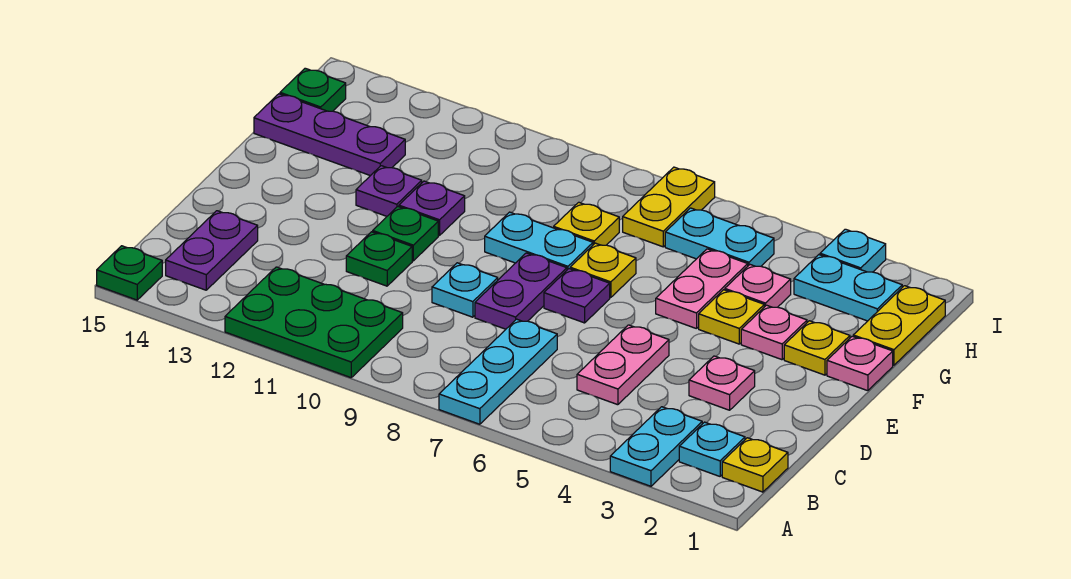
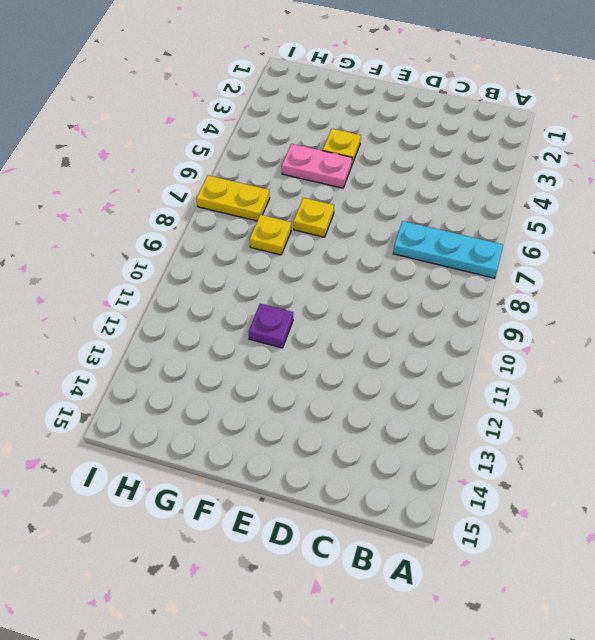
none -> cyan plate A3:B3 level 1
none -> green plate A10:B12 level 1
none -> green plate A15 level 1
none -> yellow plate B1 level 1

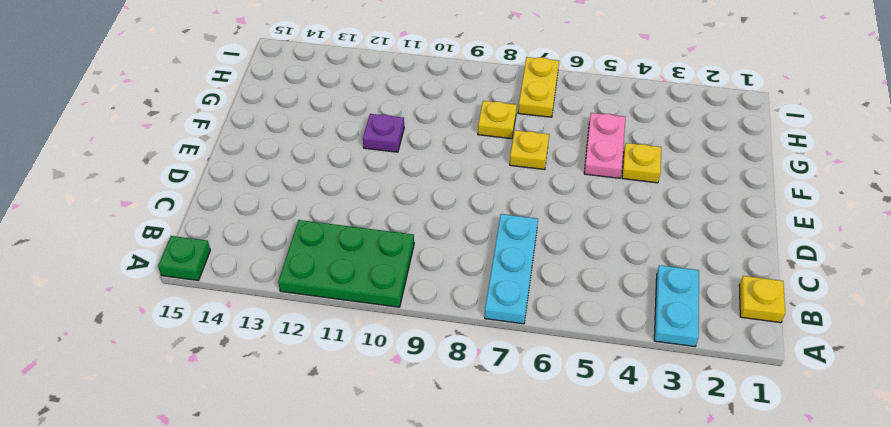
none -> cyan plate B2 level 1
none -> purple plate B14:C14 level 1
none -> pink plate C5:D5 level 1
none -> pink plate D3 level 1

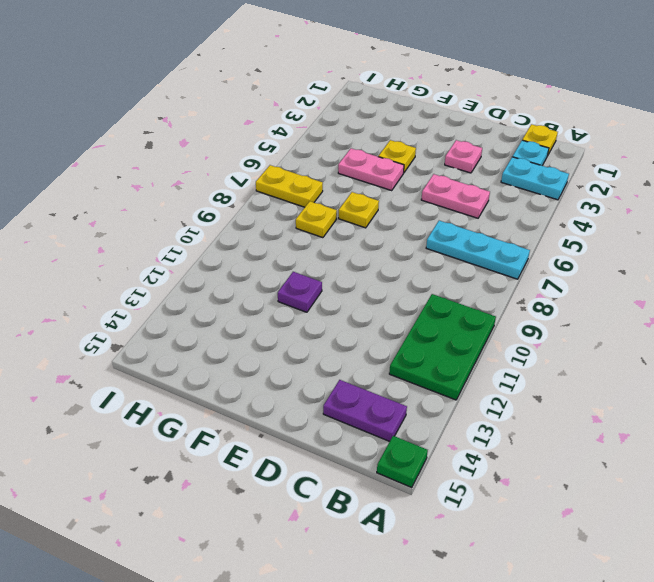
none -> purple plate D8:E8 level 1
none -> cyan plate D9 level 1
none -> green plate D11 level 1
none -> purple plate E7 level 1

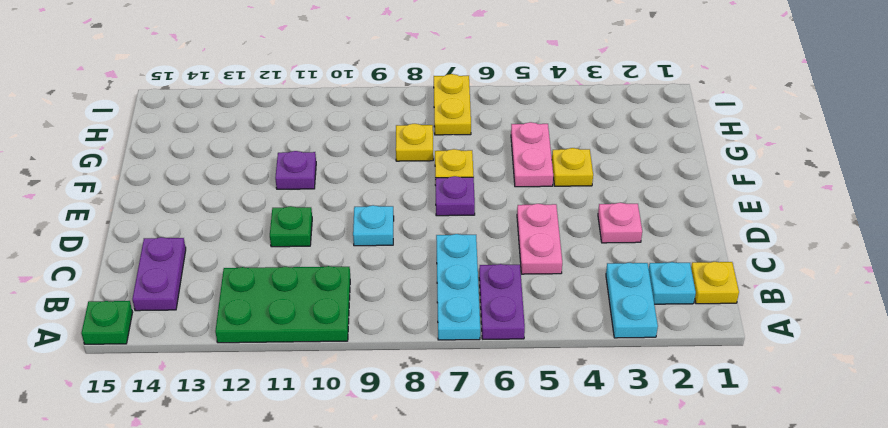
purple plate A6:B6 level 1 -> purple plate D8:E8 level 1
none -> green plate E11 level 1
none -> pink plate F1 level 1
none -> yellow plate F2 level 1
none -> pink plate F3 level 1

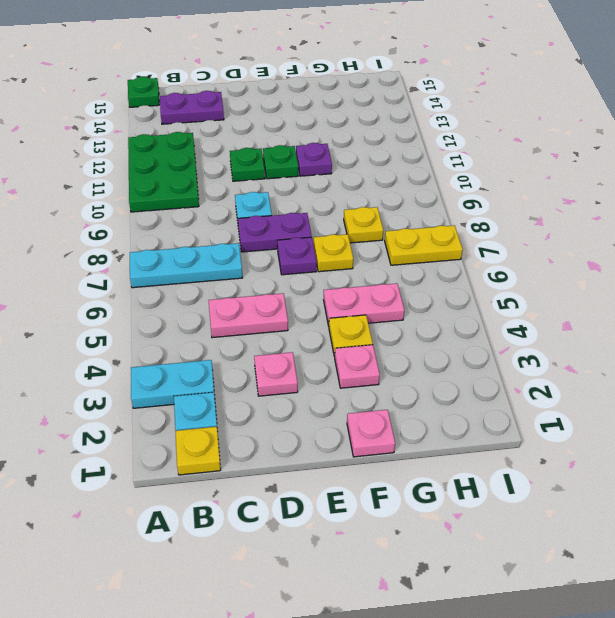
none -> yellow plate F2 level 1
none -> cyan plate F8:F9 level 1
none -> purple plate F12 level 1
none -> yellow plate G1:H1 level 1

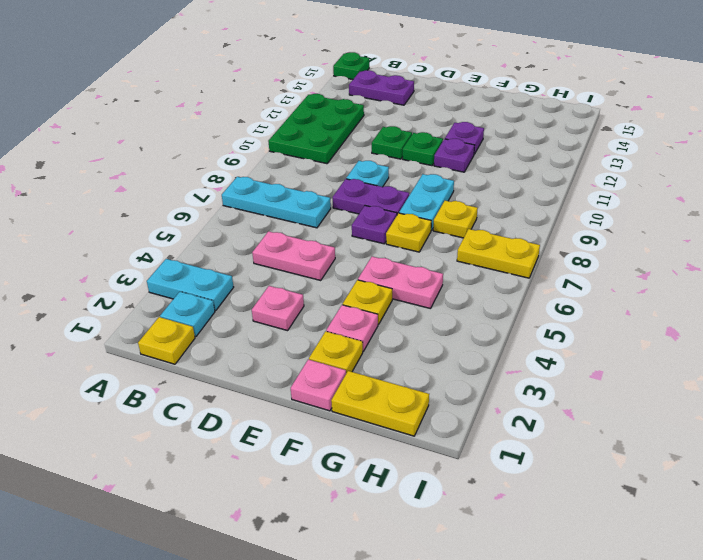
none -> pink plate G4 level 1
none -> purple plate G13:G15 level 1
none -> cyan plate H2:H3 level 1
none -> cyan plate H5:H6 level 1

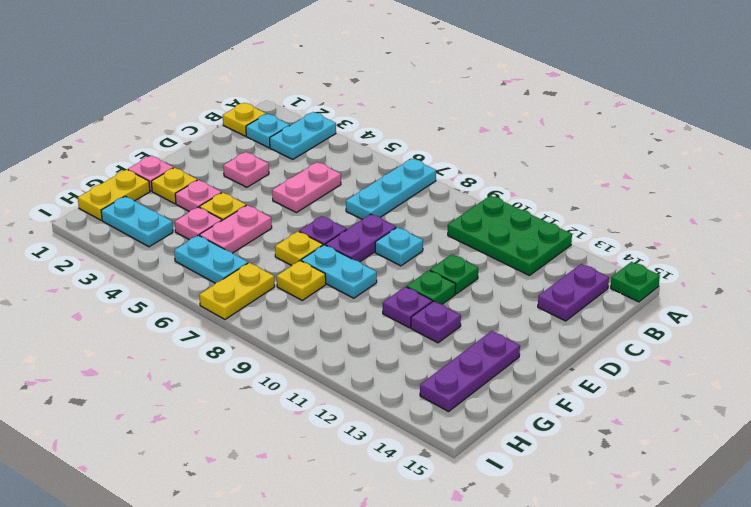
purple plate F14:H14 level 1 -> purple plate G13:G15 level 1
none -> green plate H15 level 1
none -> cyan plate I3 level 1

